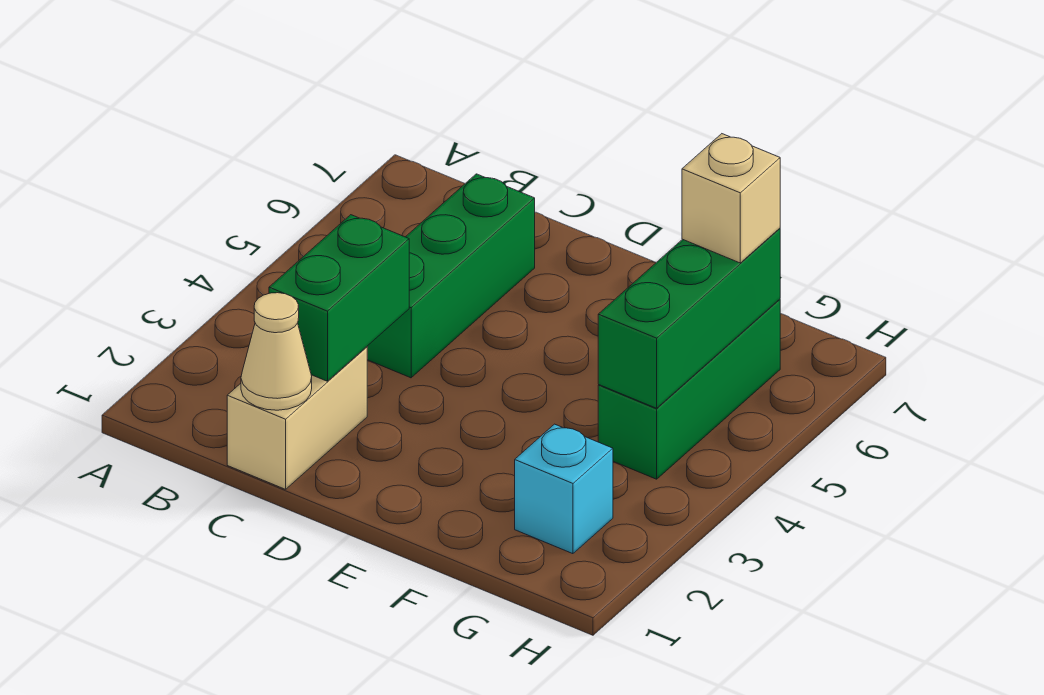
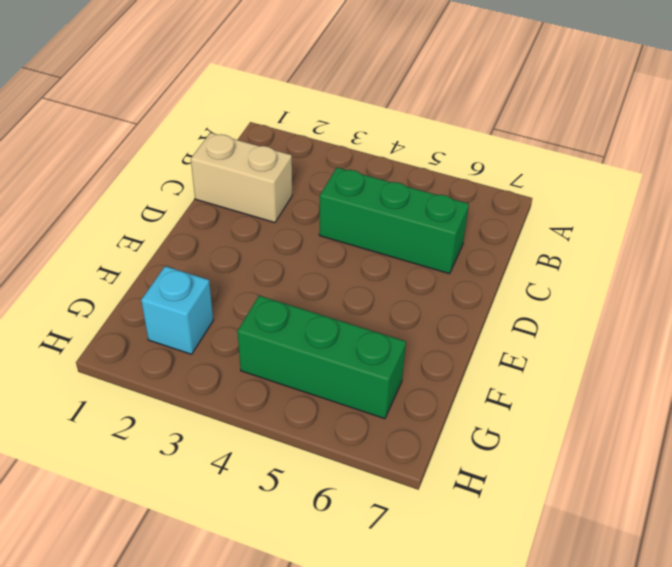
none -> tan cone C1 level 2
none -> green brick C2:C3 level 2

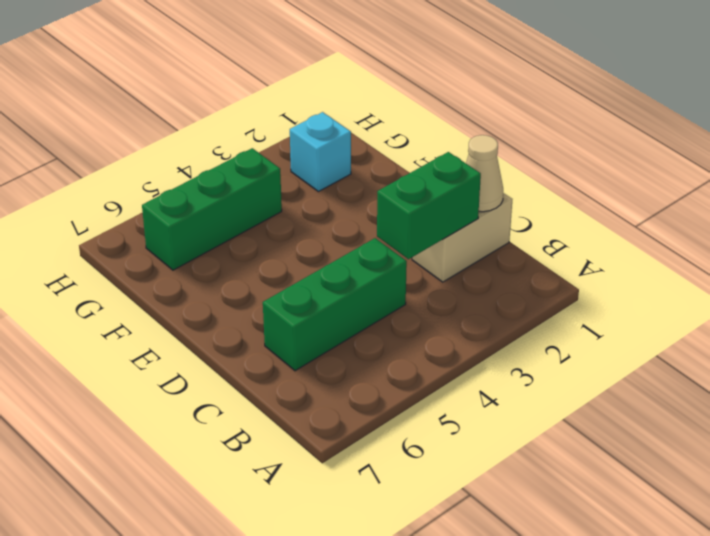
none -> green brick G4:G6 level 2
none -> tan brick G6 level 3

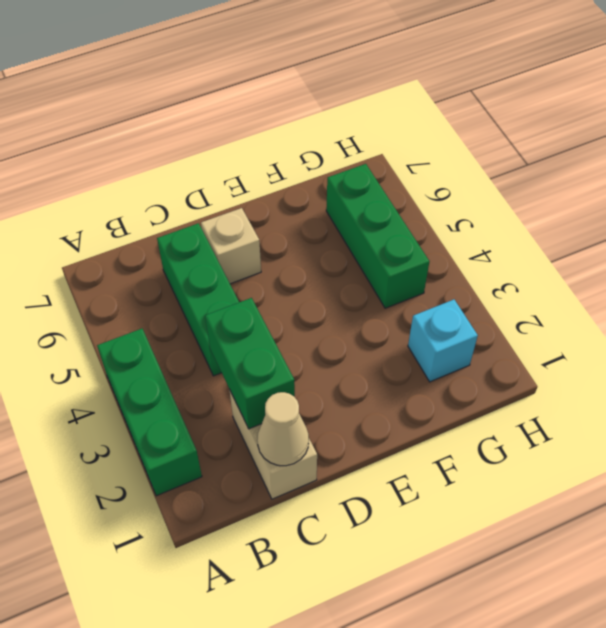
green brick A2:A4 level 1 -> green brick G4:G6 level 2
tan brick D6 level 1 -> tan brick G6 level 3

